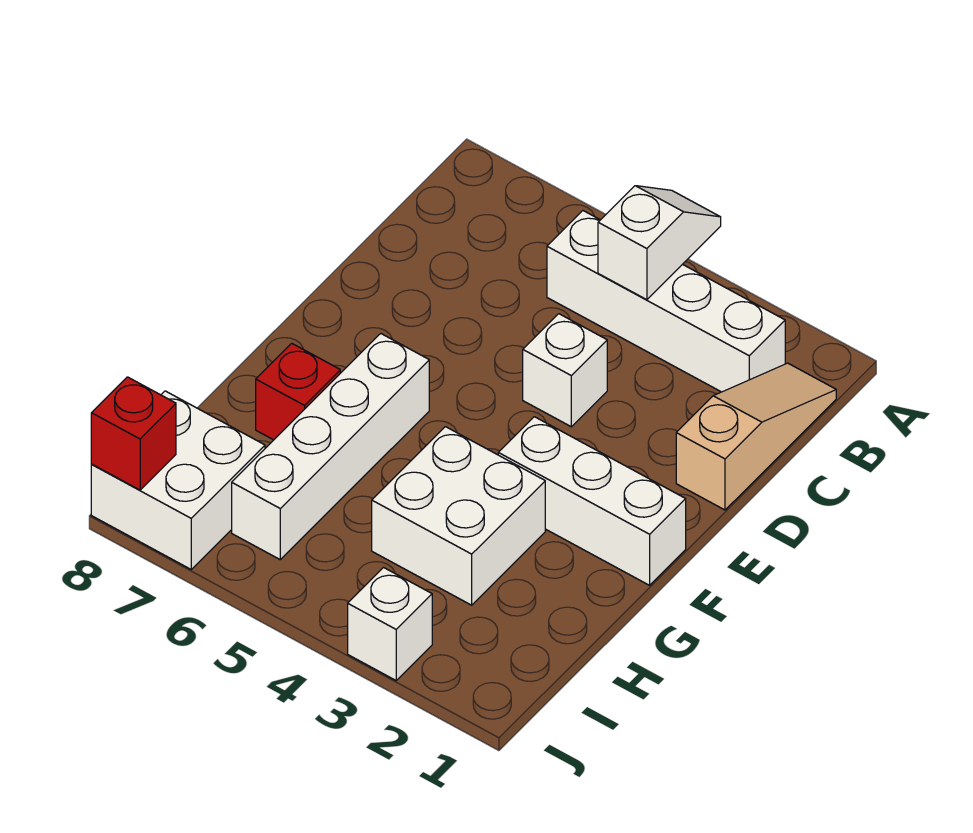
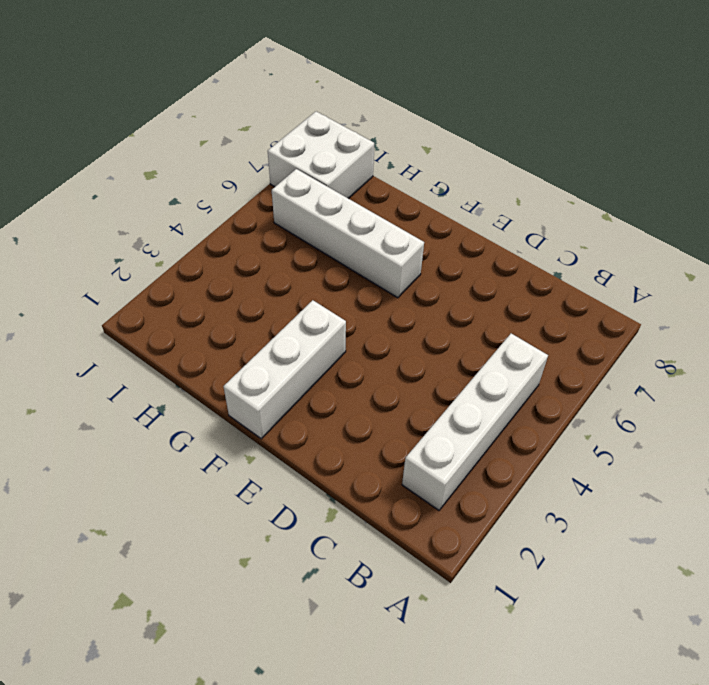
none -> tan slope B1:D1 level 1 top D
none -> white brick D4 level 1

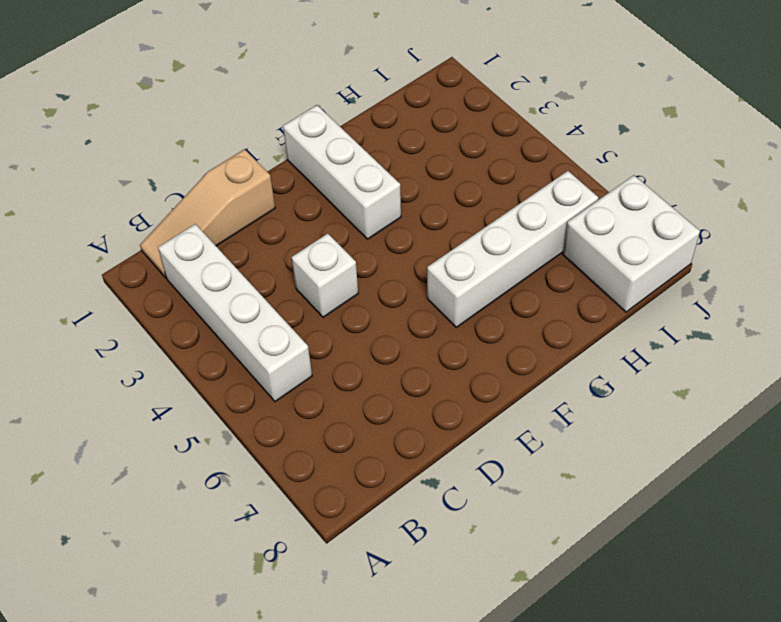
none -> white brick G3:H4 level 1
none -> red brick G7 level 1

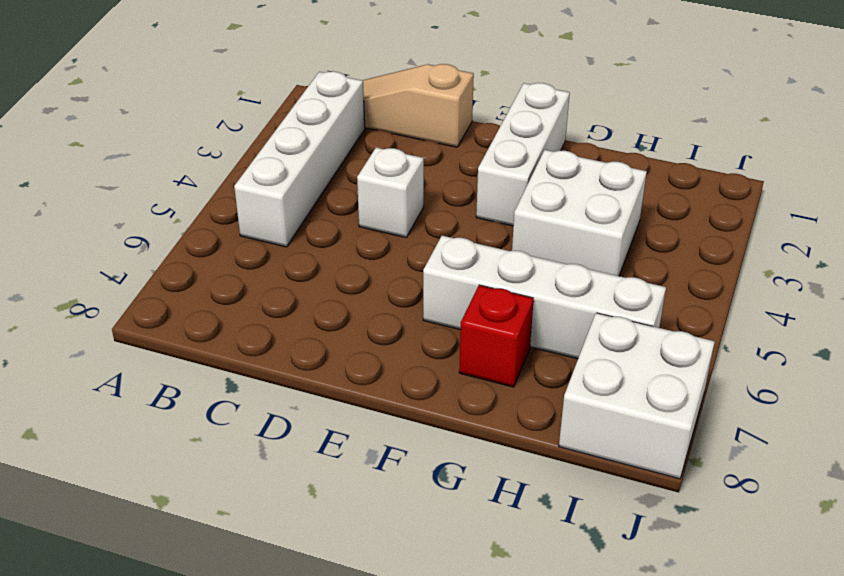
none -> white brick J3 level 1
none -> white slope A4:B4 level 2 top B

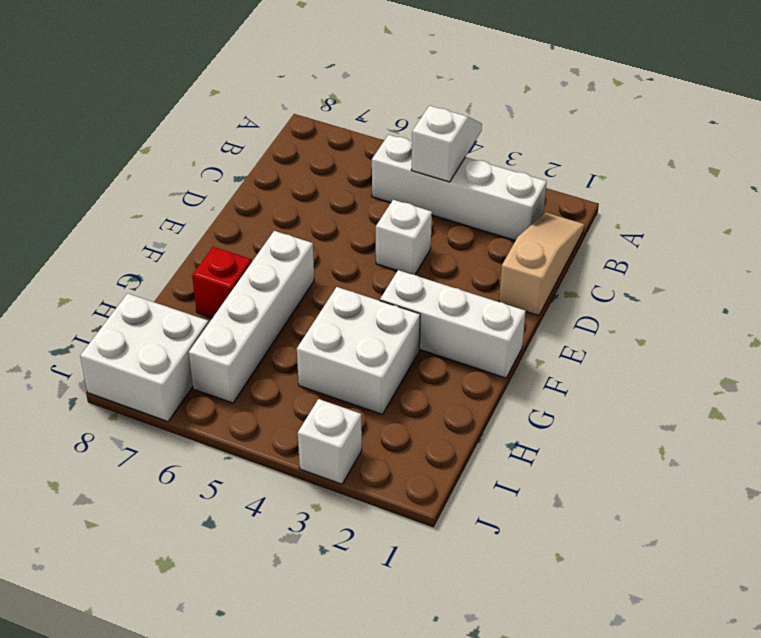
none -> red brick J8 level 2

